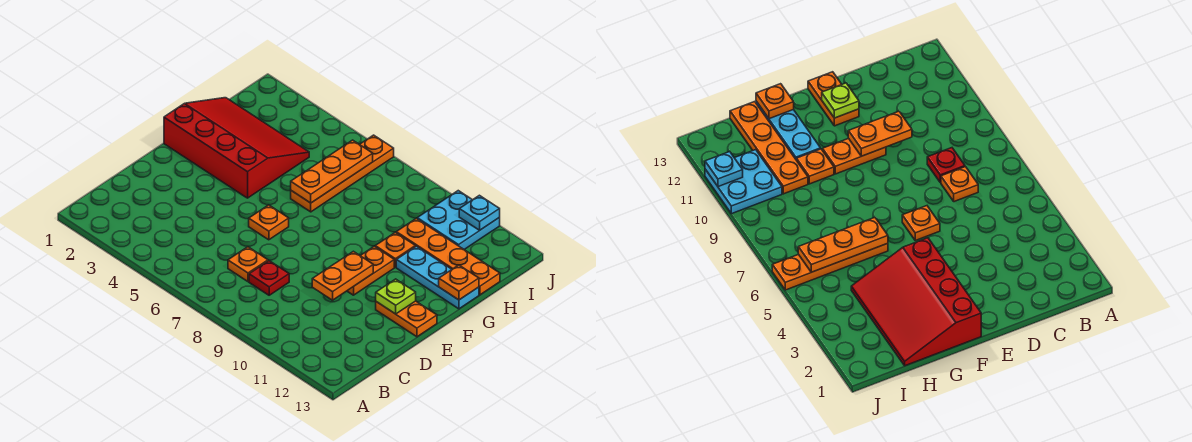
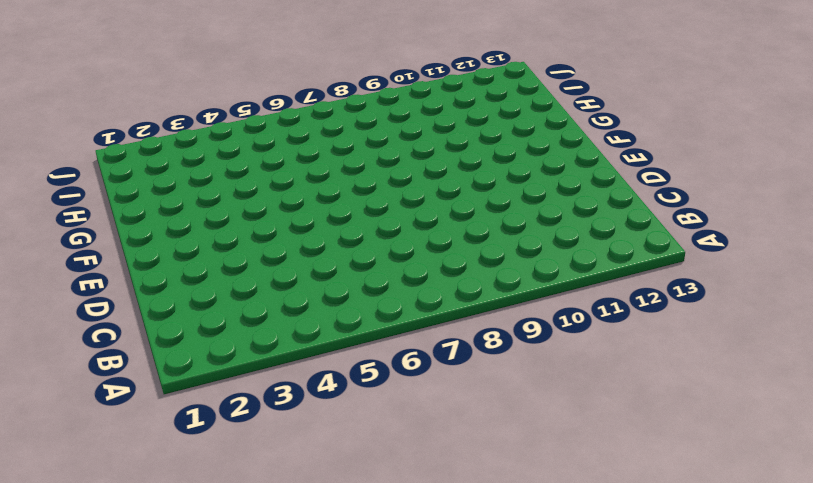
none -> orange plate C7 level 1
none -> red plate C8 level 1
none -> orange plate E6 level 1

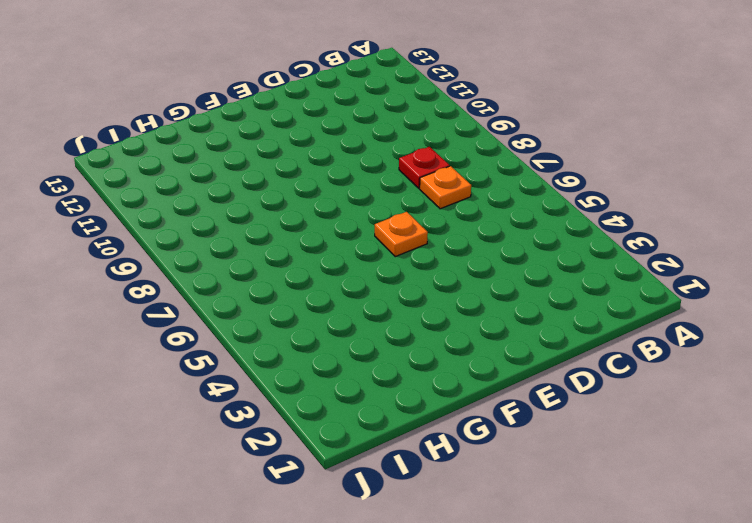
none -> orange plate E10:F10 level 1
none -> orange plate E12:E13 level 1
none -> red slope F1:H4 level 1 top F

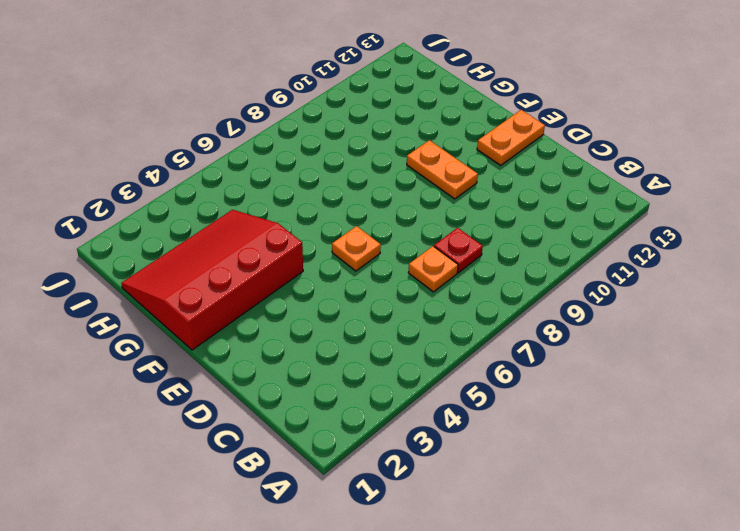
none -> orange plate G6:J6 level 1
none -> orange plate G10 level 1
none -> cyan plate G11:G13 level 1

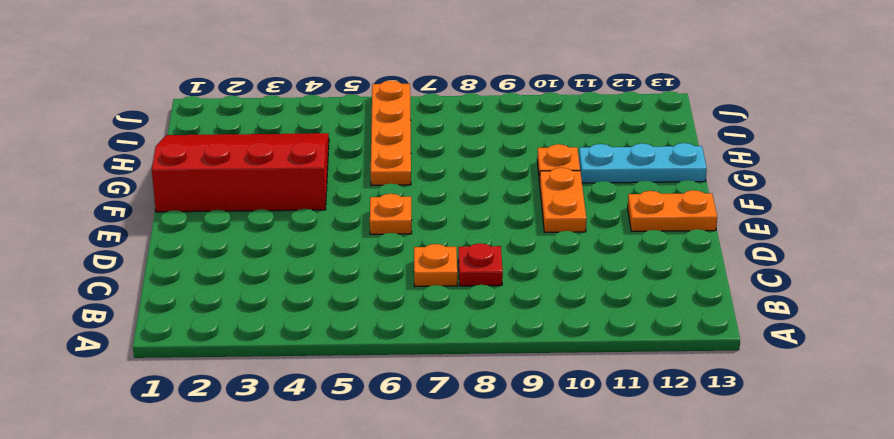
none -> orange plate H10:H13 level 1
none -> cyan plate I10:J11 level 1
none -> orange plate D10:E10 level 2

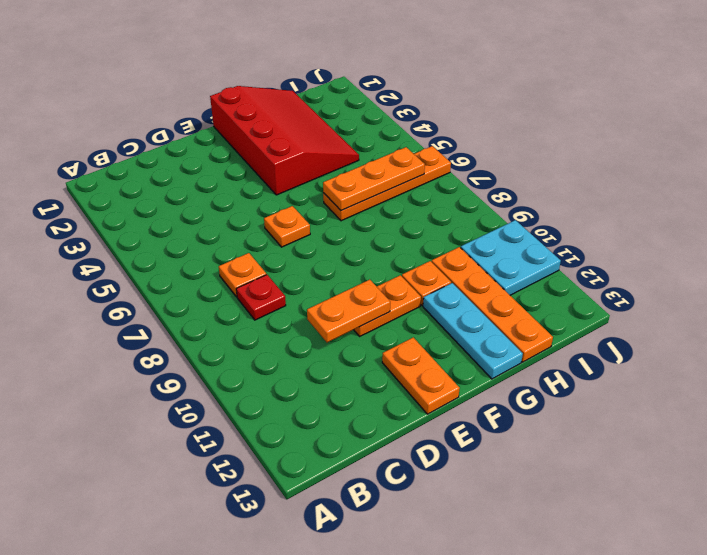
none -> lime plate E12 level 2
none -> orange plate G13 level 2
none -> cyan plate J11 level 2

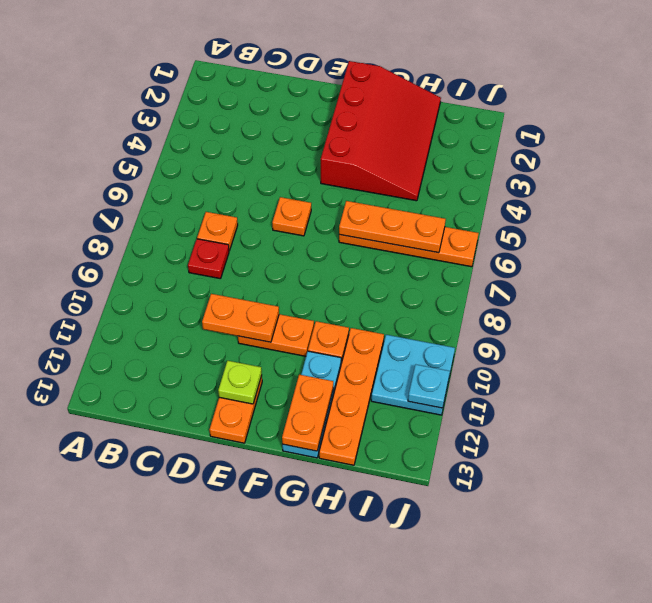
orange plate G12:G13 level 2 -> orange plate G13 level 2

